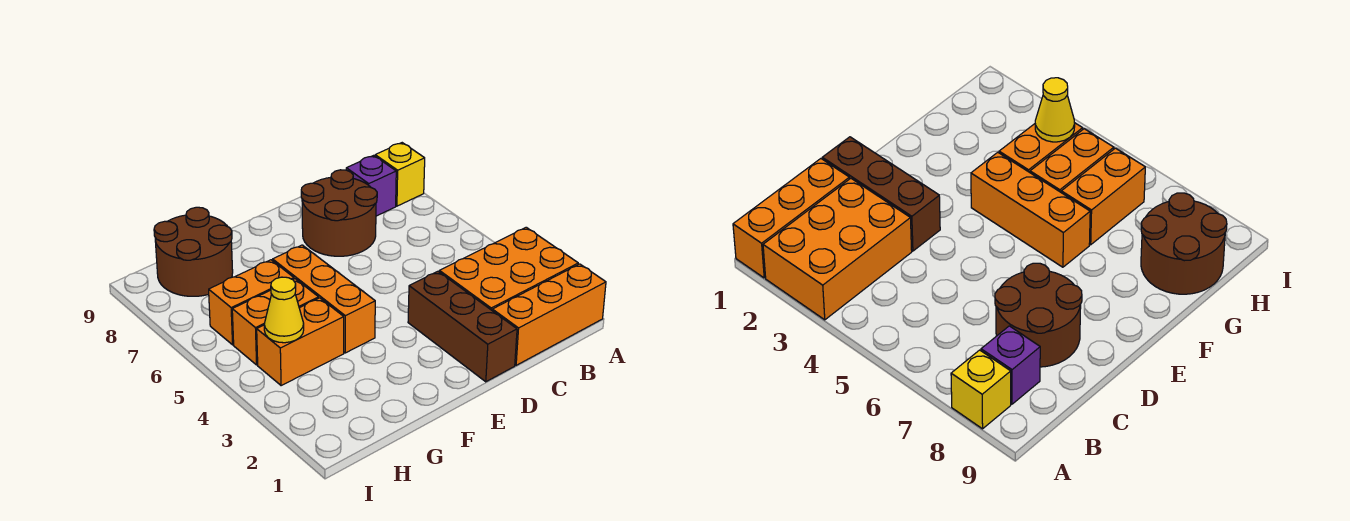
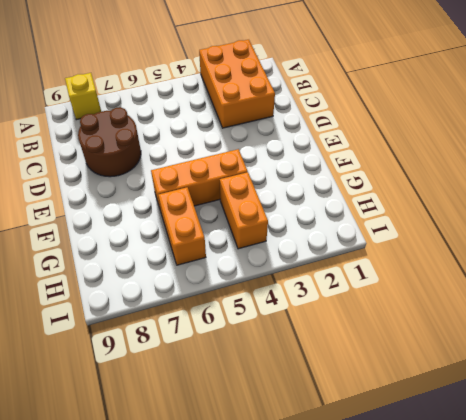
none -> orange brick A1:C1 level 1
none -> purple brick B8 level 1
none -> brown brick D1:D3 level 1

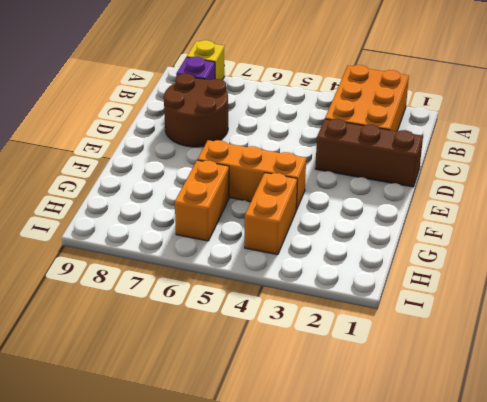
none -> orange brick A1:C1 level 1
none -> orange brick G5:H5 level 1
none -> brown round brick G8:H9 level 1

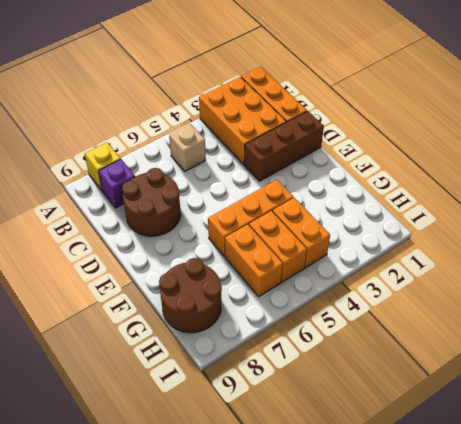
tan brick B5 level 1 -> none
none -> yellow cone H4 level 2

